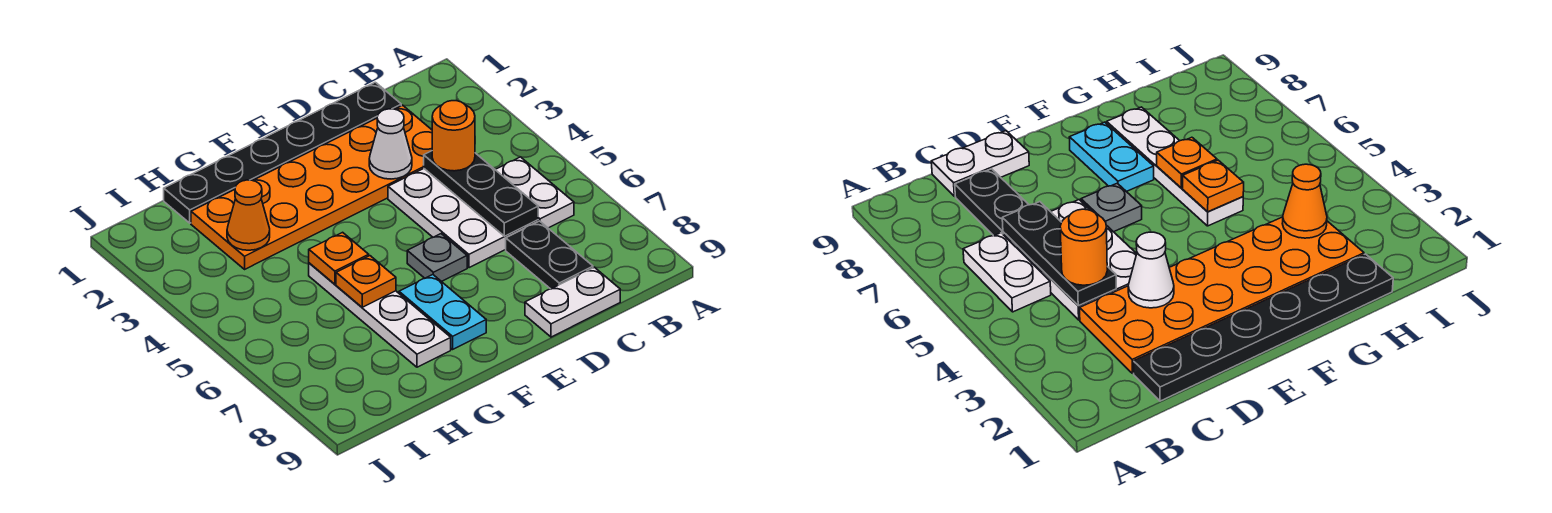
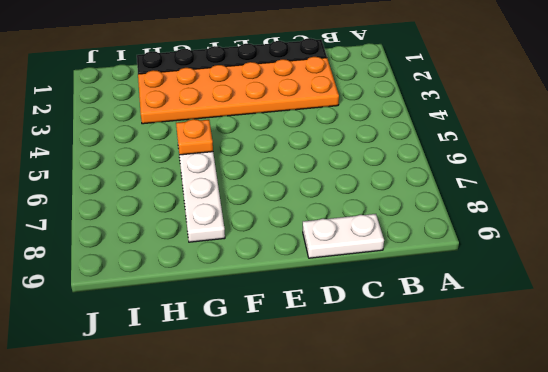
none -> white plate B5:B6 level 1
none -> white plate C4:D6 level 1
none -> black plate C7:C8 level 1

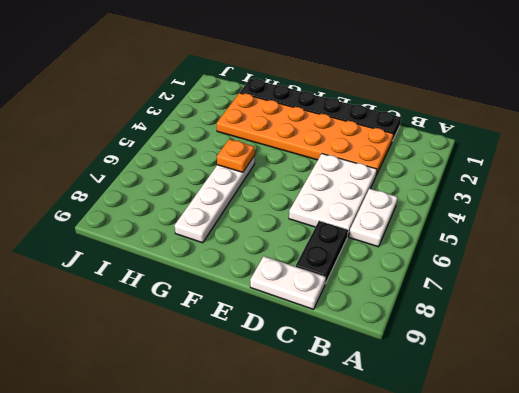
none -> grey plate E6 level 1
none -> cyan plate F7:F8 level 1
none -> black plate C4:C6 level 2

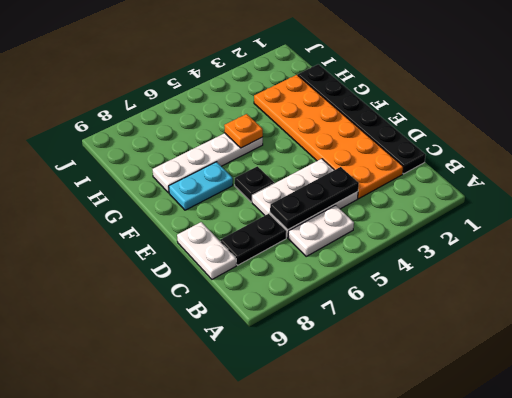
black plate E6 level 1 -> grey plate E6 level 1
none -> white cone D3 level 2
none -> orange plate G6 level 2
none -> orange cone H3 level 2

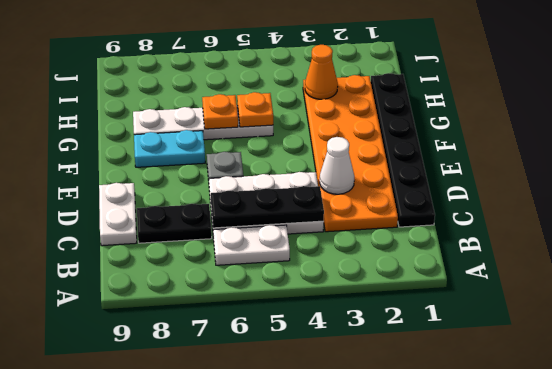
none -> orange round brick C4 level 3

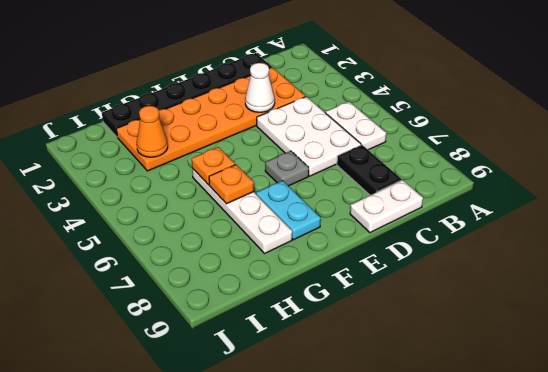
none -> black plate C4:C6 level 2
none -> orange round brick C4 level 3

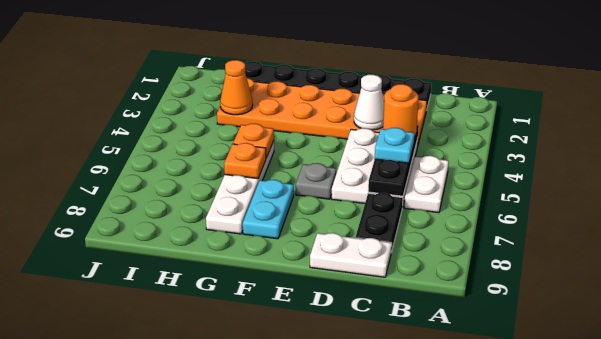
cyan plate C5 level 3 -> none

